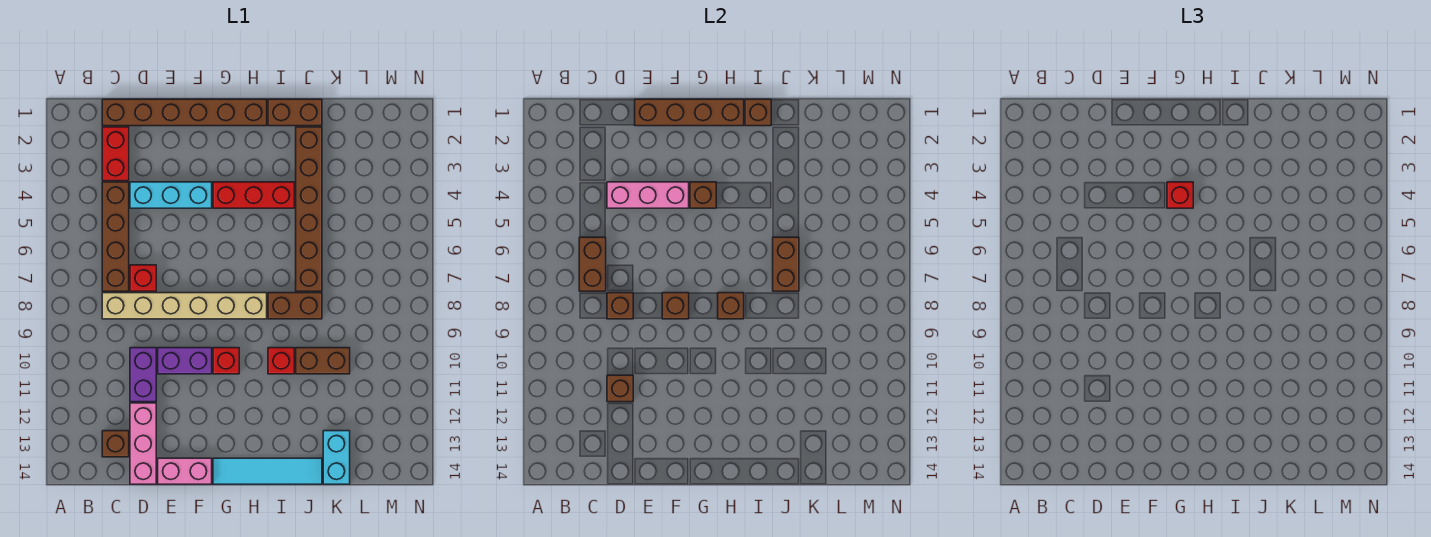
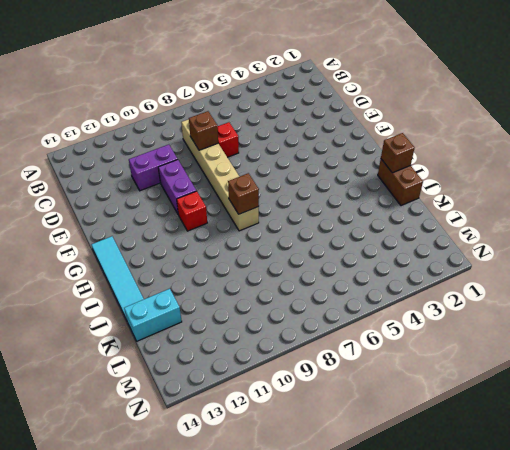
none -> brown brick C1:H1 level 1
none -> red brick C2:C3 level 1
none -> brown brick C4:C7 level 1
none -> brown brick C13 level 1

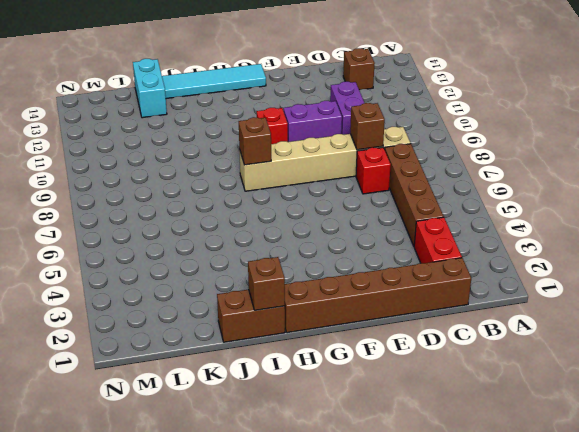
none -> cyan brick D4:F4 level 1
none -> pink brick D12:D14 level 1
none -> pink brick E14:F14 level 1
none -> red brick G4:I4 level 1

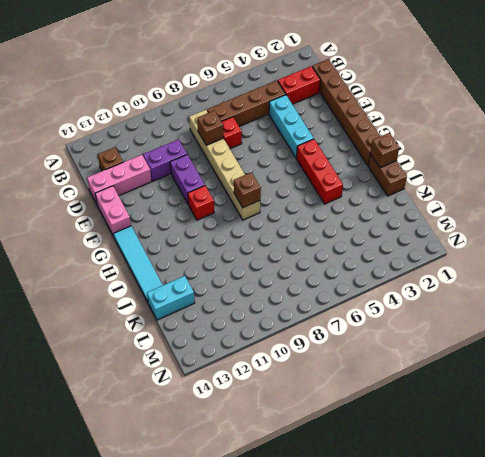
none -> brown brick I8:J8 level 1
none -> red brick I10 level 1
none -> brown brick J2:J7 level 1
none -> brown brick J10:K10 level 1

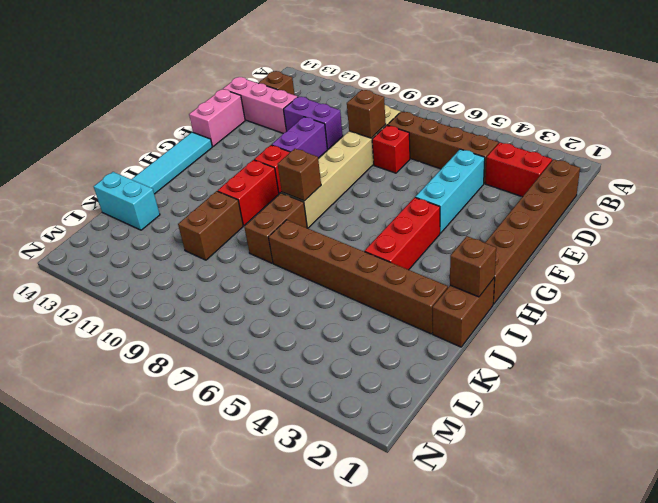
red brick H10:I10 level 1 -> red brick I10 level 1
none -> brown brick C6:C7 level 2
none -> pink brick D4:F4 level 2
none -> brown brick D11 level 2
none -> brown brick E1:H1 level 2

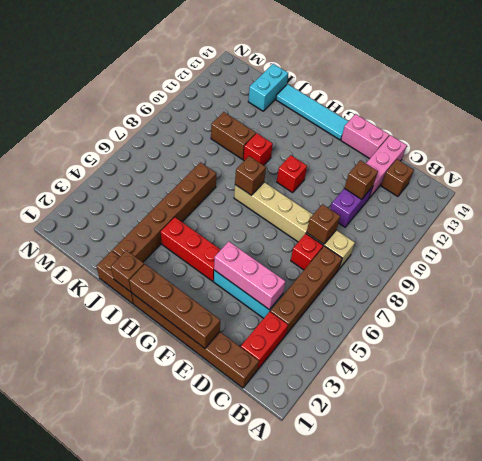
none -> purple brick E10:F10 level 1
none -> brown brick I8:J8 level 1
none -> brown brick C6:C7 level 2
none -> brown brick F8 level 2

